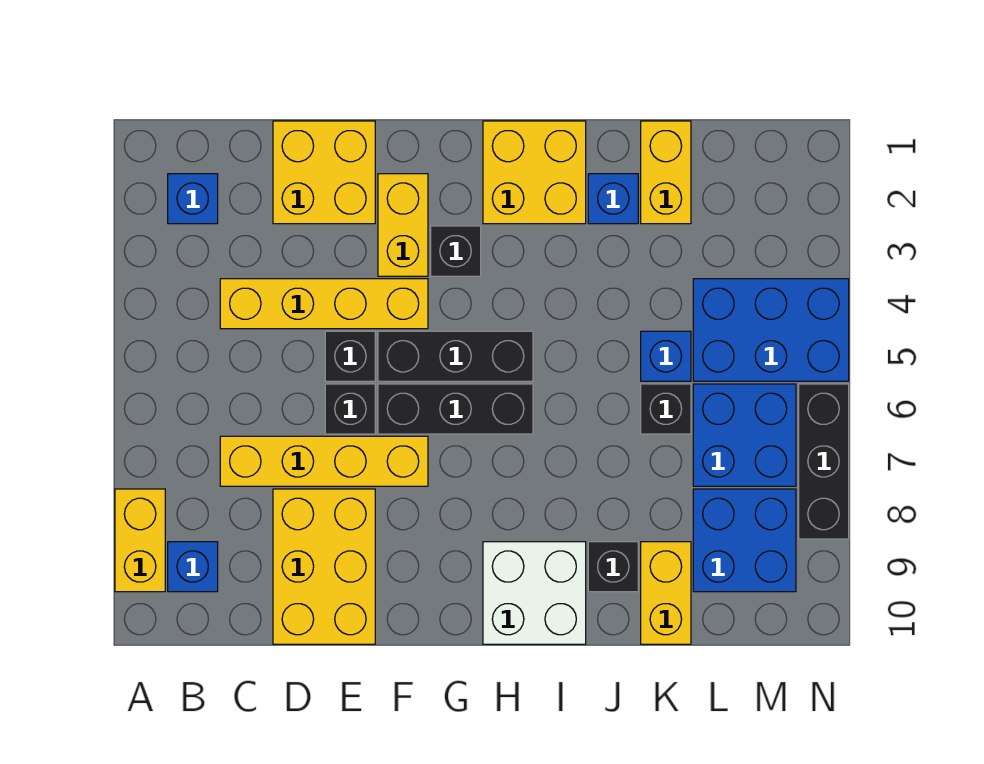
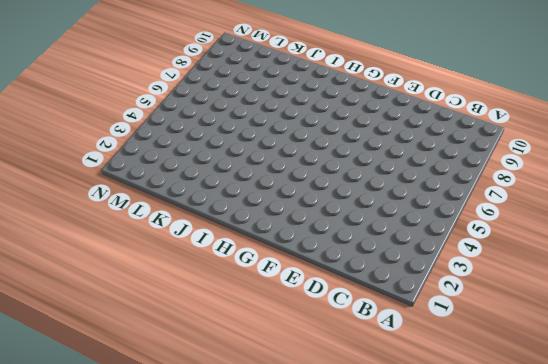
none -> yellow brick A8:A9 level 1
none -> blue brick B2 level 1
none -> blue brick B9 level 1

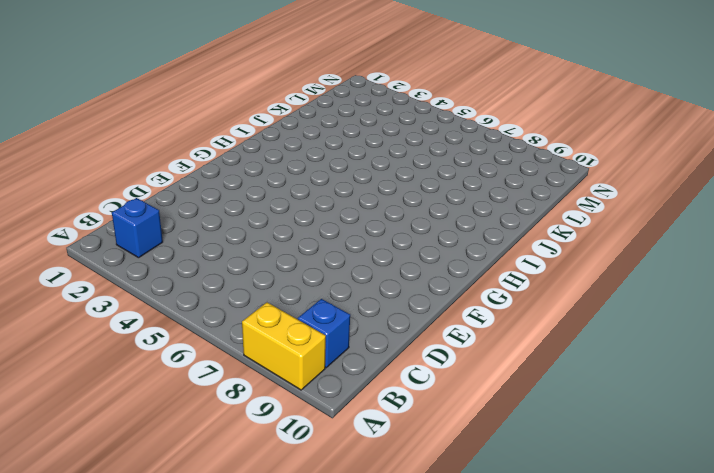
none -> yellow brick C4:F4 level 1
none -> yellow brick C7:F7 level 1
none -> yellow brick D1:E2 level 1

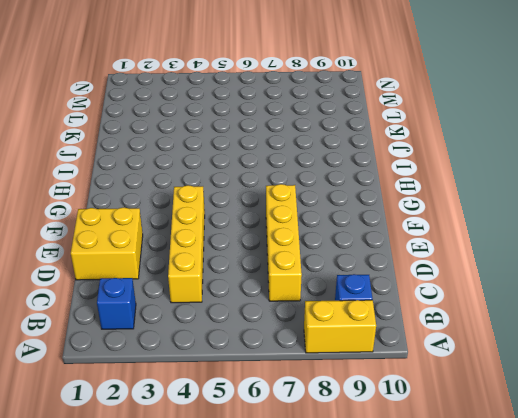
none -> yellow brick D8:E10 level 1
none -> black brick E5 level 1
none -> black brick E6 level 1

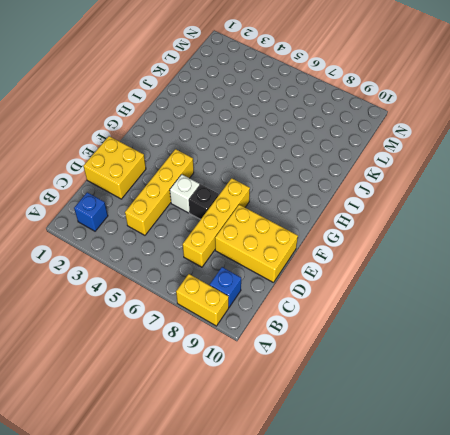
white brick E5 level 1 -> black brick E5 level 1
none -> yellow brick F2:F3 level 1
none -> black brick F5:H5 level 1
none -> black brick F6:H6 level 1

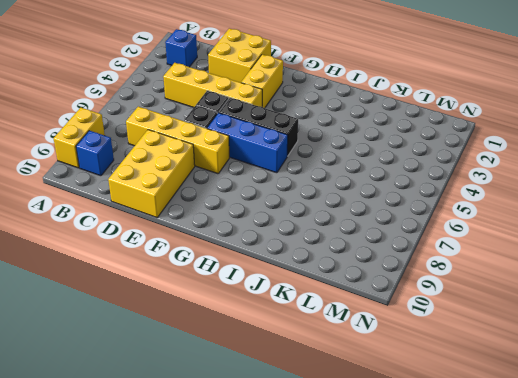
blue brick F6:H6 level 1 -> black brick F6:H6 level 1
none -> black brick G3 level 1
none -> yellow brick H1:I2 level 1
none -> white brick H9:I10 level 1

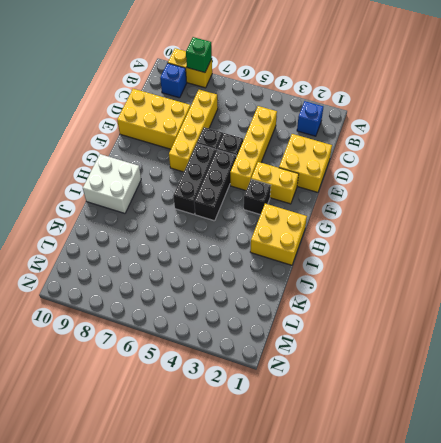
green brick A8 level 2 -> none
none -> blue brick J2 level 1
none -> black brick J9 level 1
none -> yellow brick K1:K2 level 1

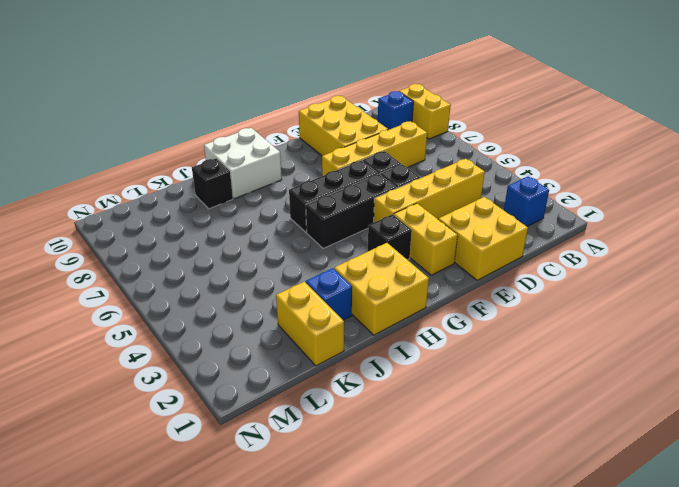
none -> blue brick K5 level 1
none -> black brick K6 level 1
none -> yellow brick K9:K10 level 1

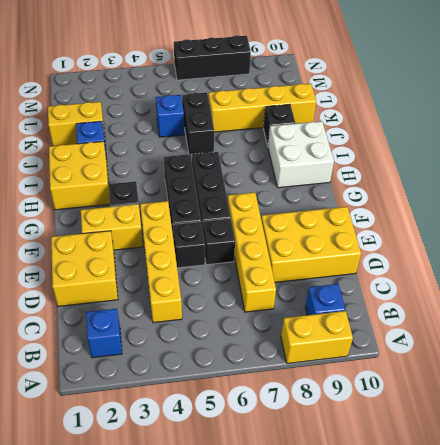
black brick J6:K6 level 1 -> black brick K6 level 1
yellow brick K7:K10 level 1 -> yellow brick K9:K10 level 1
none -> blue brick L4:N5 level 1
none -> blue brick L6:M7 level 1
none -> blue brick L8:M9 level 1

